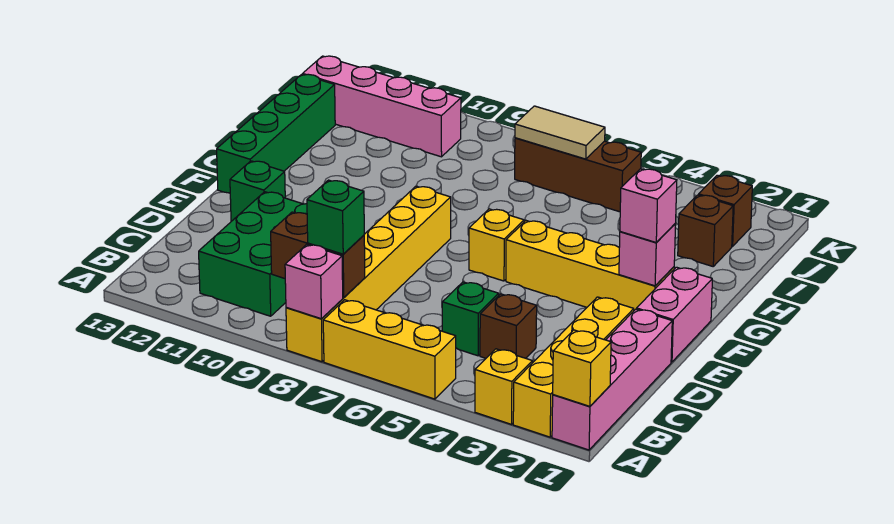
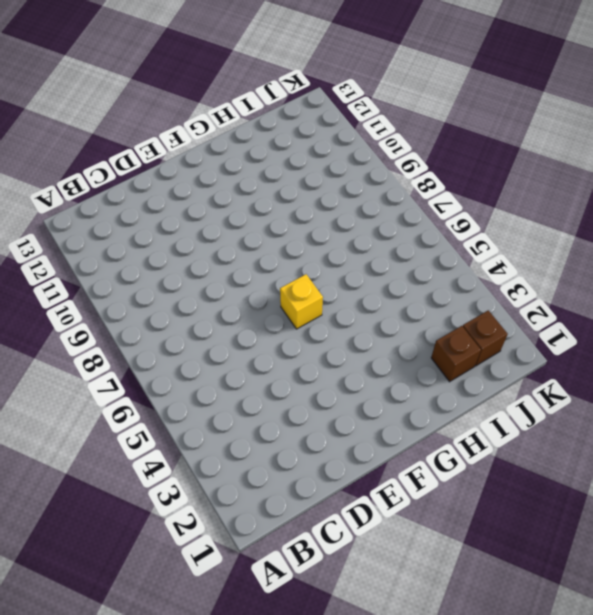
none -> pink brick A1:D1 level 1
none -> yellow brick A2:D2 level 1
none -> yellow brick A3 level 1

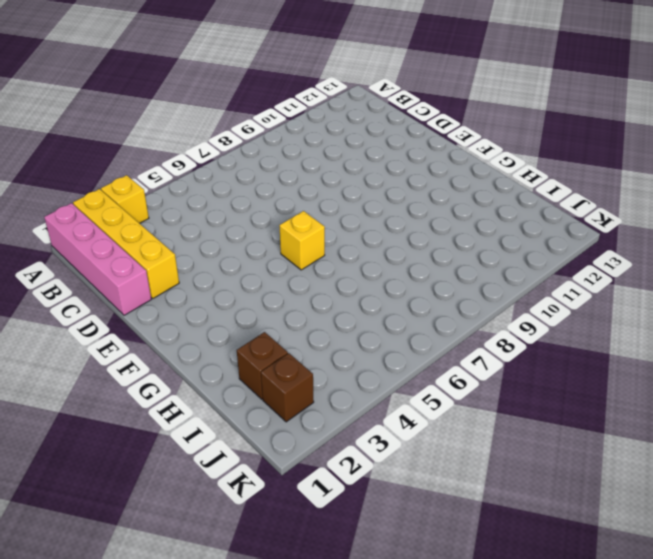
none -> yellow brick A5:A7 level 1
none -> yellow brick A8:F8 level 1
none -> green brick B10:D11 level 1

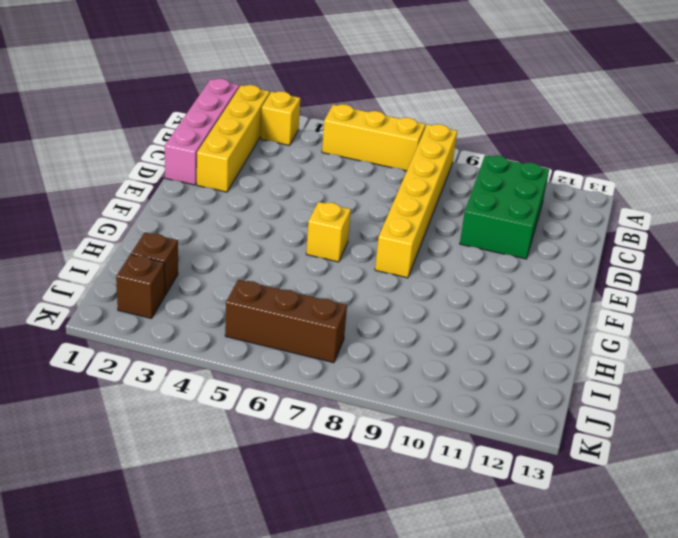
none -> brown brick C4 level 1
none -> green brick C5 level 1
none -> pink brick E1:F1 level 1

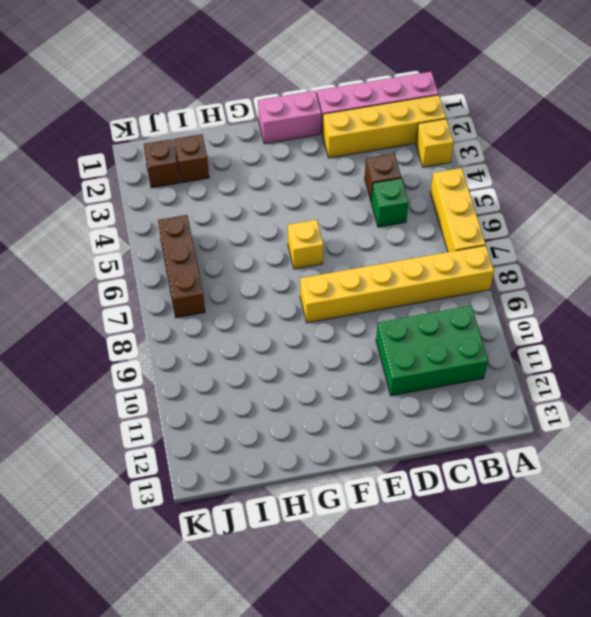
none -> green brick E12 level 1
none -> yellow brick F2:F5 level 1
none -> green brick F13:I13 level 1

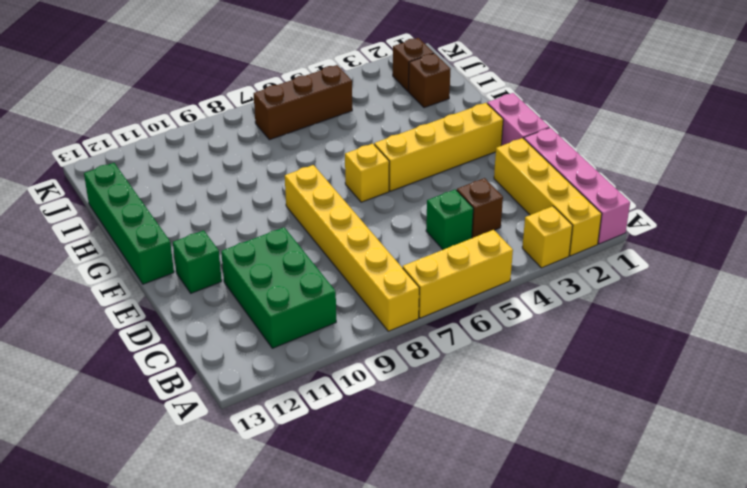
none -> pink brick J10:J13 level 1
none -> yellow brick A1 level 2
none -> pink brick A8 level 2

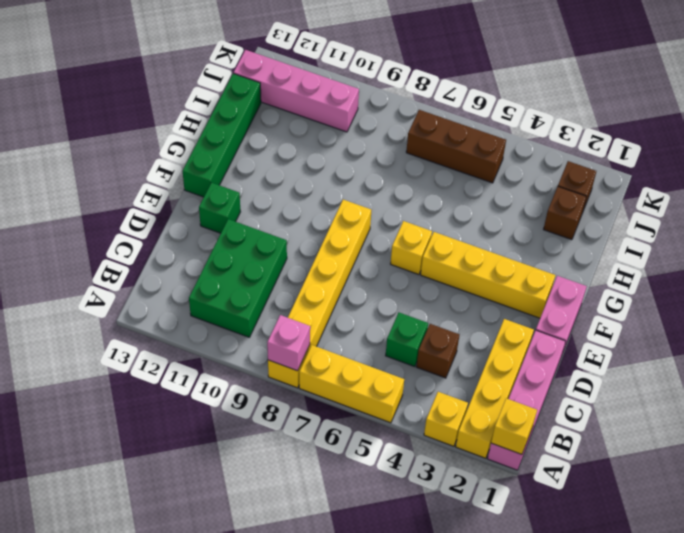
none -> brown brick B8:B9 level 2
none -> pink brick F2 level 2
none -> tan tile J6:J7 level 2

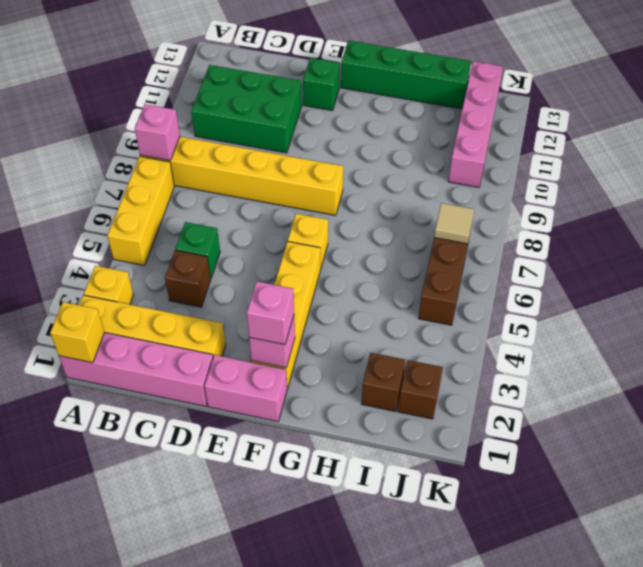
tan tile J7 level 2 -> tan tile J6:J7 level 2
none -> brown brick B8:B9 level 2
none -> green brick B8 level 3

